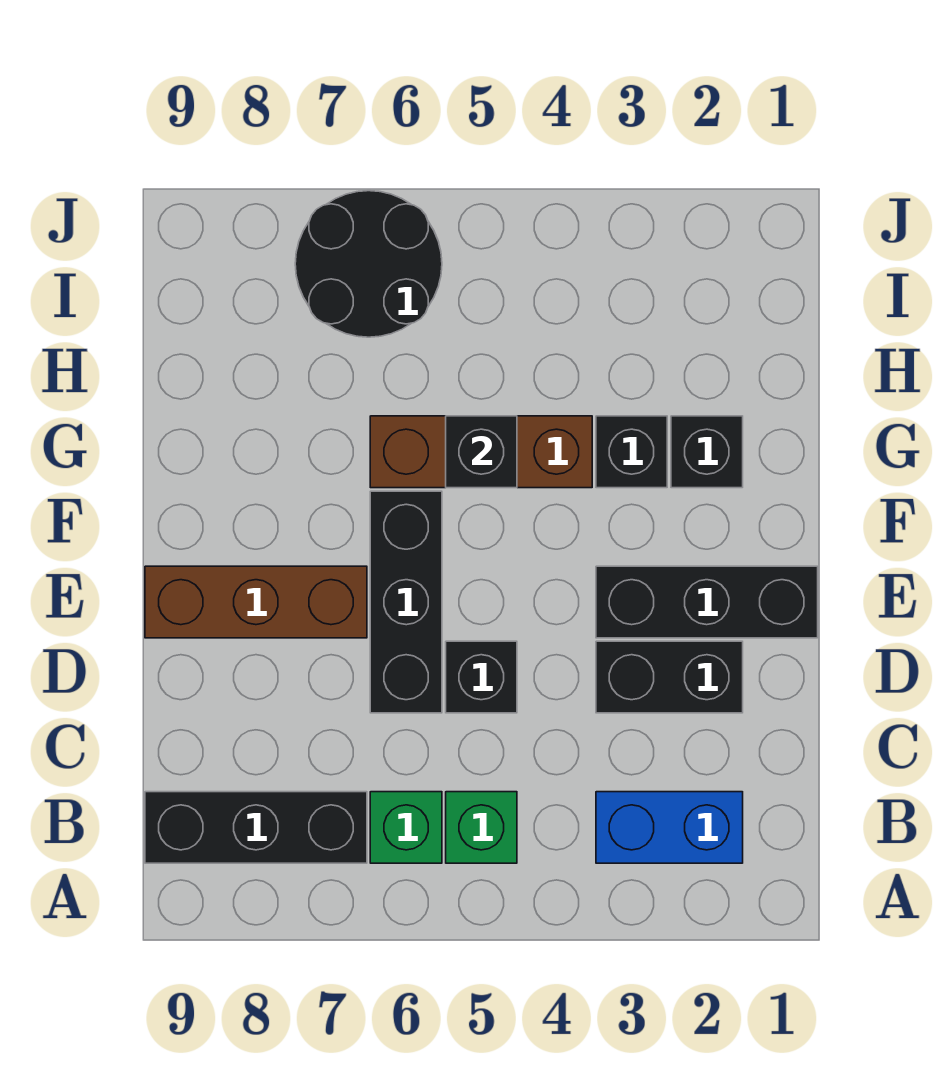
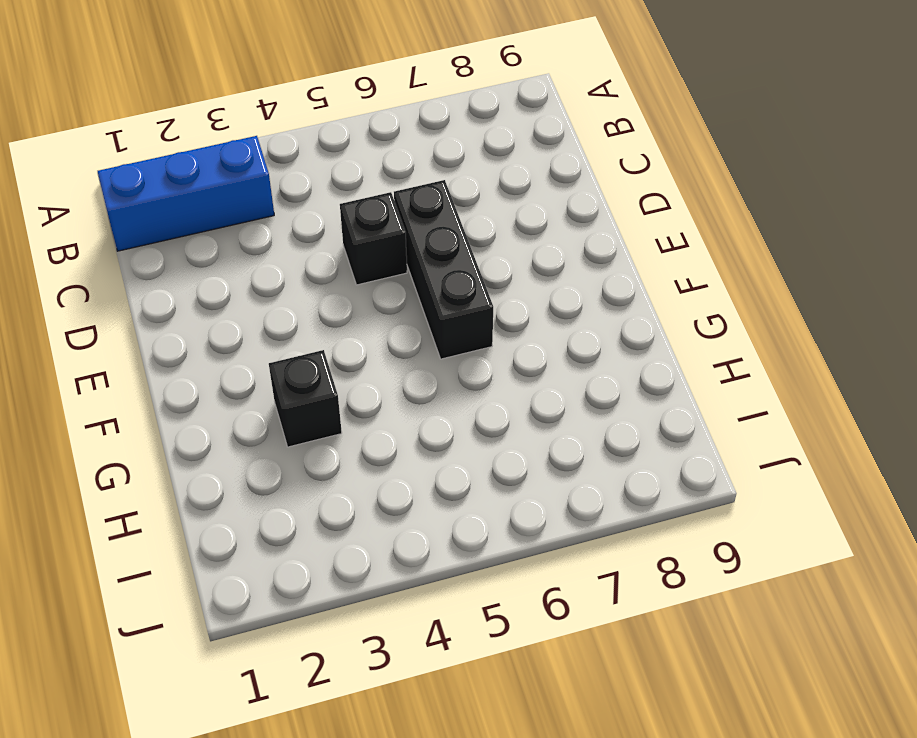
blue brick B1:B3 level 1 -> blue brick B2:B3 level 1
none -> green brick B5 level 1
none -> green brick B6 level 1
none -> black brick B7:B9 level 1

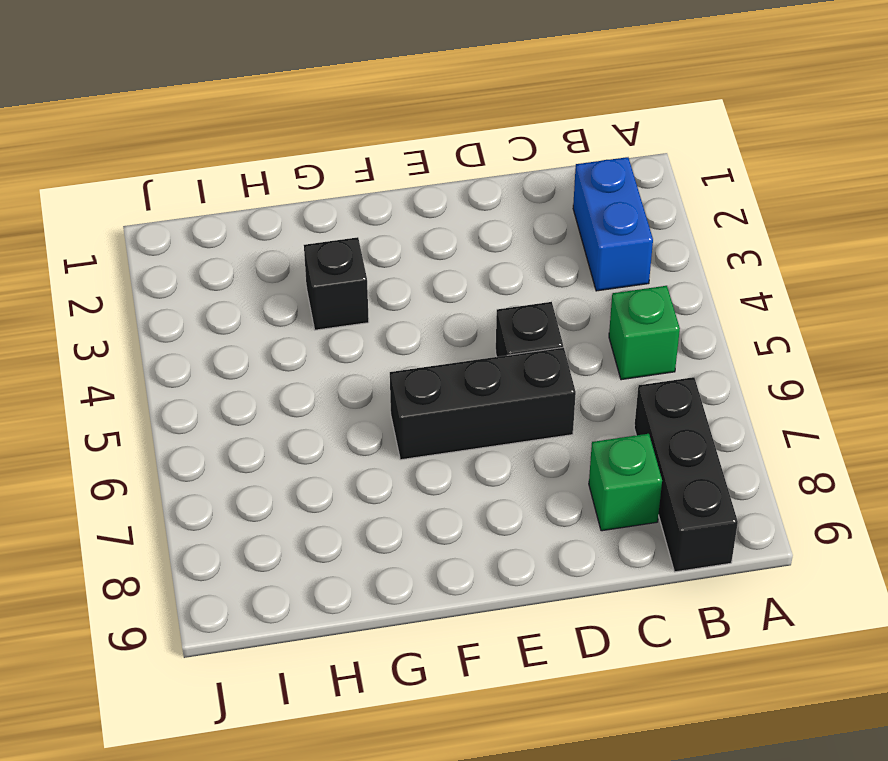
green brick C8 level 1 -> green brick B6 level 1
none -> black brick D2:D3 level 1
none -> black brick E1:E3 level 1
none -> brown brick E7:E9 level 1

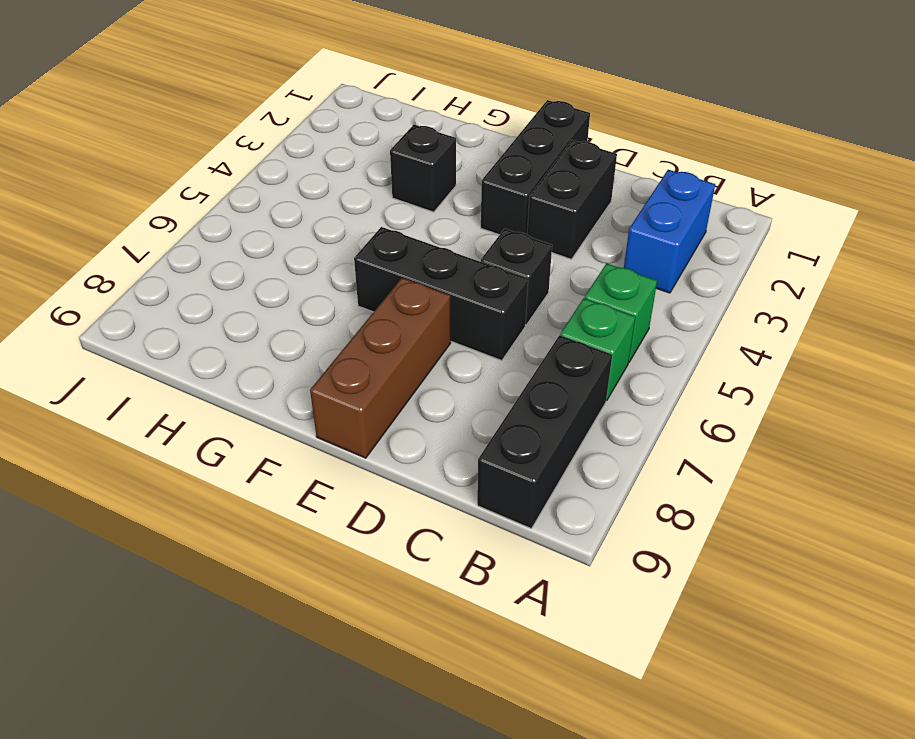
none -> black brick G2 level 1
none -> brown brick G4:G6 level 1
none -> black round brick I6:J7 level 1

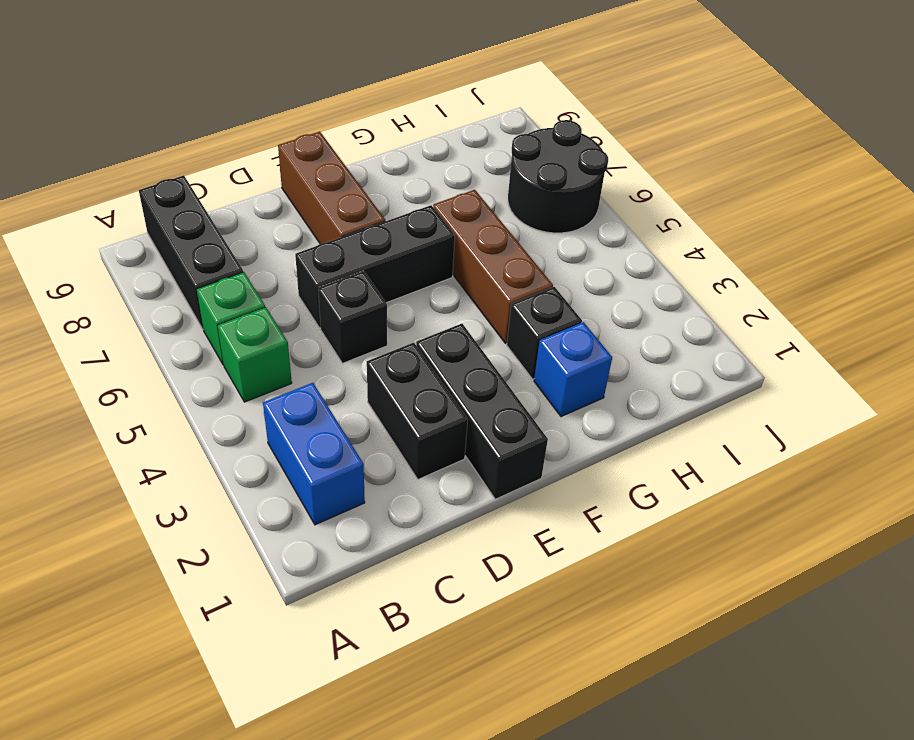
blue brick G2 level 1 -> black brick G2 level 1
none -> black brick G5 level 2

